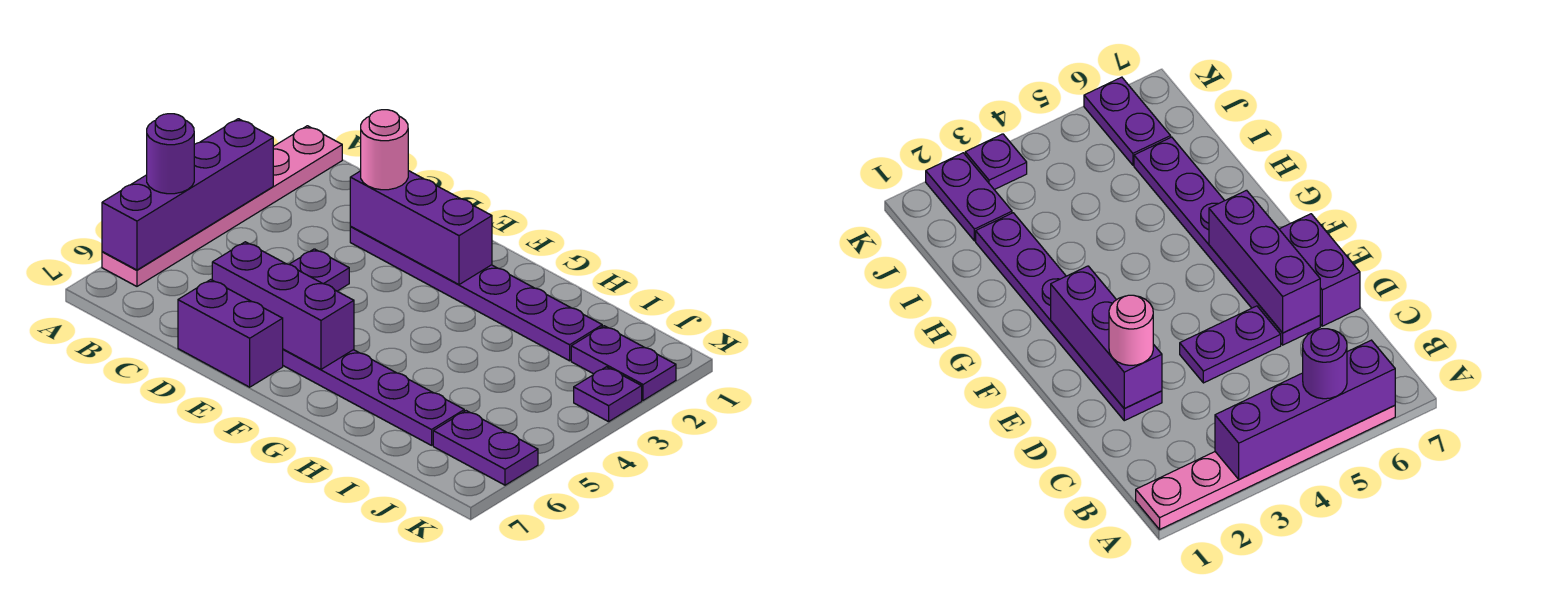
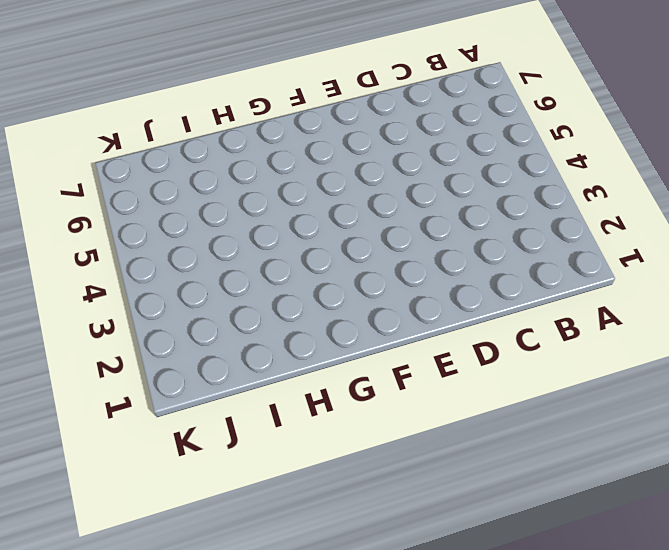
none -> pink plate A1:A6 level 1
none -> purple plate D2:I2 level 1
none -> purple plate D4:D5 level 1

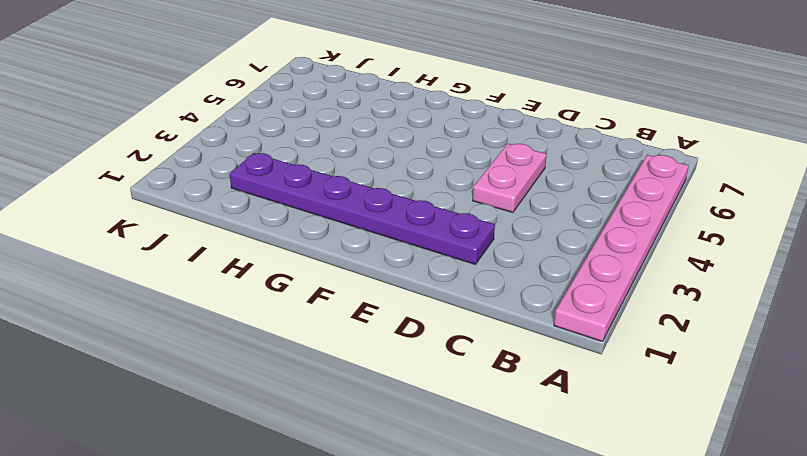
pink plate D4:D5 level 1 -> purple plate D4:D5 level 1
none -> purple plate D6:I6 level 1
none -> purple brick D7:E7 level 1
none -> purple plate J2:K2 level 1

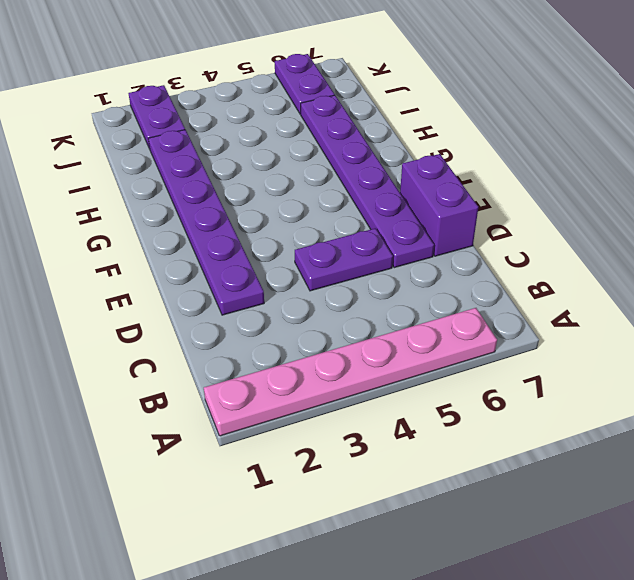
none -> purple plate K3 level 1
none -> purple brick A3:A6 level 2
none -> purple brick D2:F2 level 2

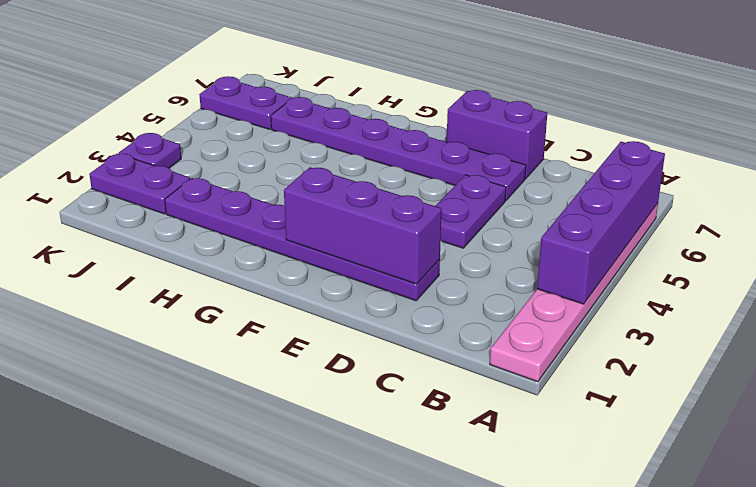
none -> purple brick D6:F6 level 2
none -> purple round brick A5 level 3
none -> pink round brick D2 level 3

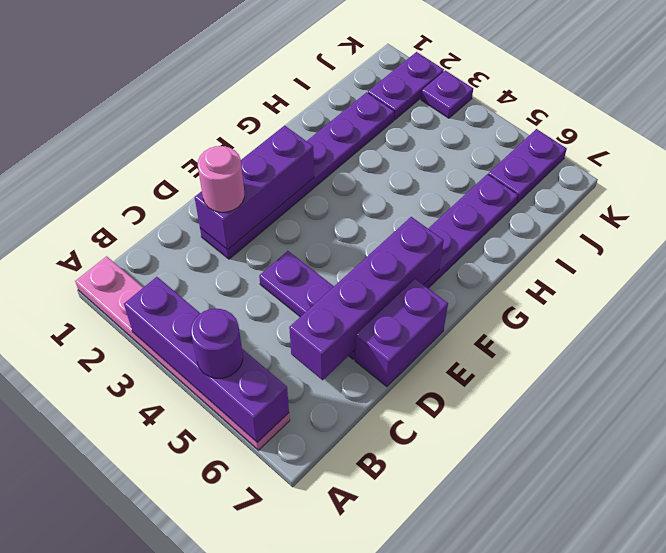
purple brick C6:F6 level 2 -> purple brick D6:F6 level 2

